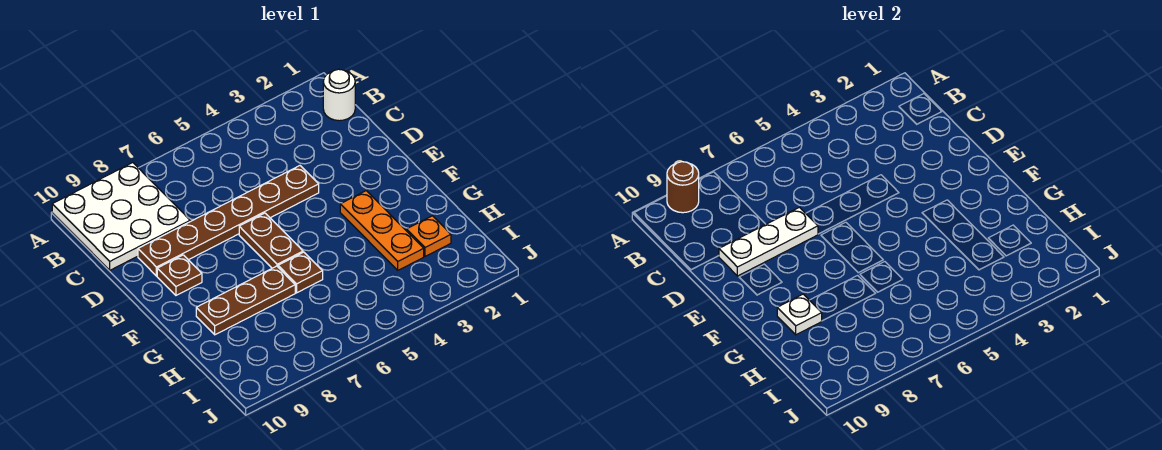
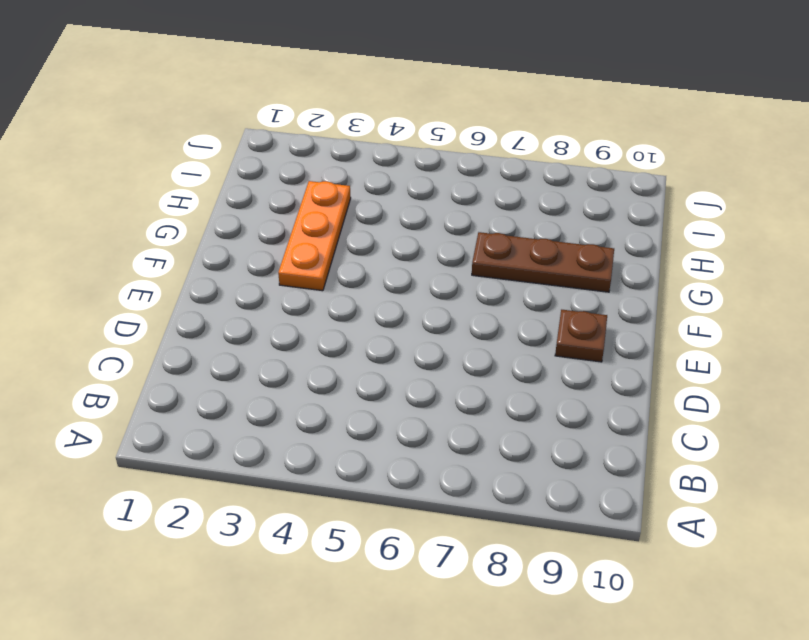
none -> white plate A8:C10 level 1
none -> white round brick B1 level 1
none -> brown plate D4:D9 level 1

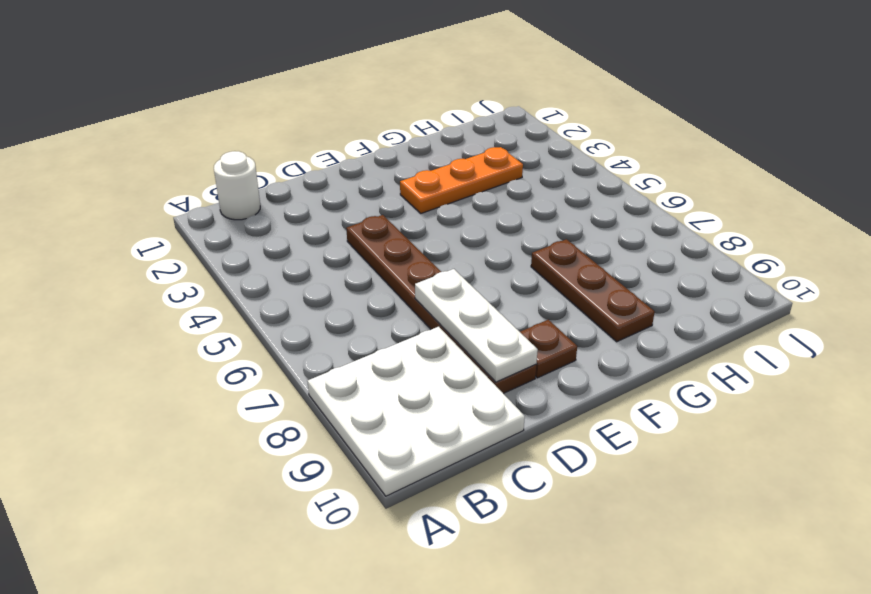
none -> brown plate E6:F6 level 1
none -> brown plate G6 level 1
none -> orange plate H2 level 1

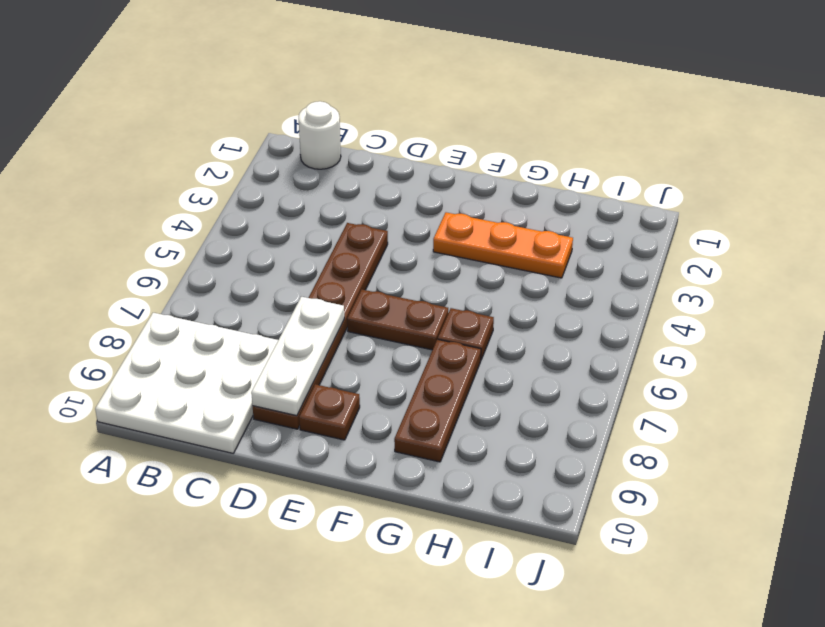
none -> orange plate H2 level 1
none -> brown round brick A9 level 2
none -> white plate G9 level 2

